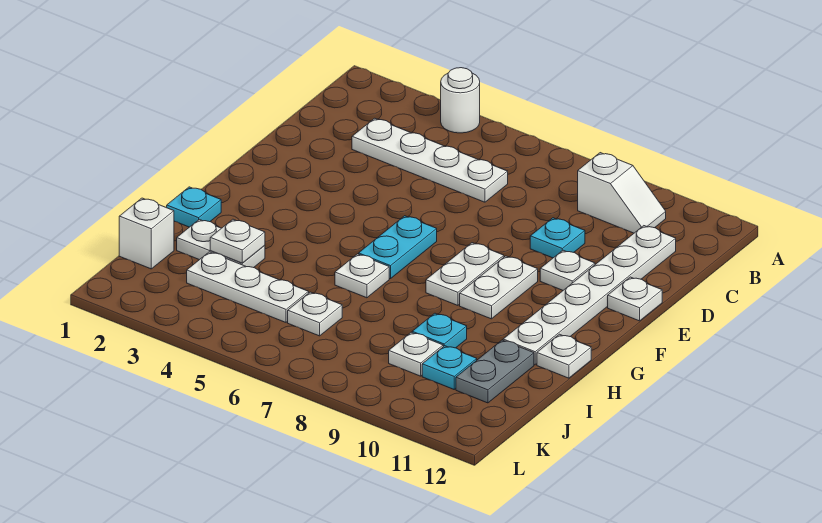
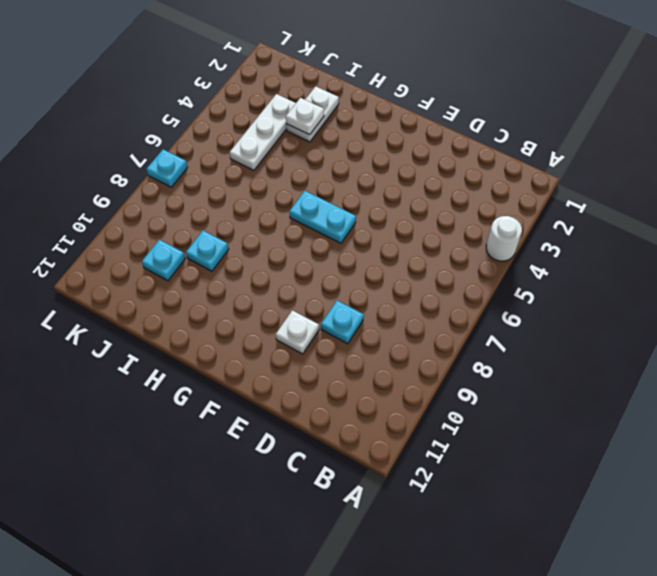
cyan plate L7 level 1 -> cyan plate H1 level 1
none -> white slope B9:B10 level 1 top 9
none -> white plate C3:C6 level 1
none -> white plate C11:H11 level 1

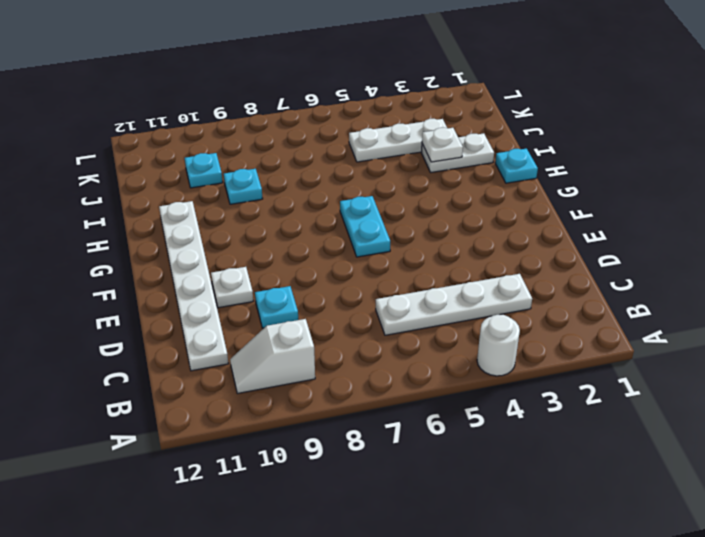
none -> white plate E12 level 1
none -> white plate F8:G8 level 1
none -> white plate F9:G9 level 1

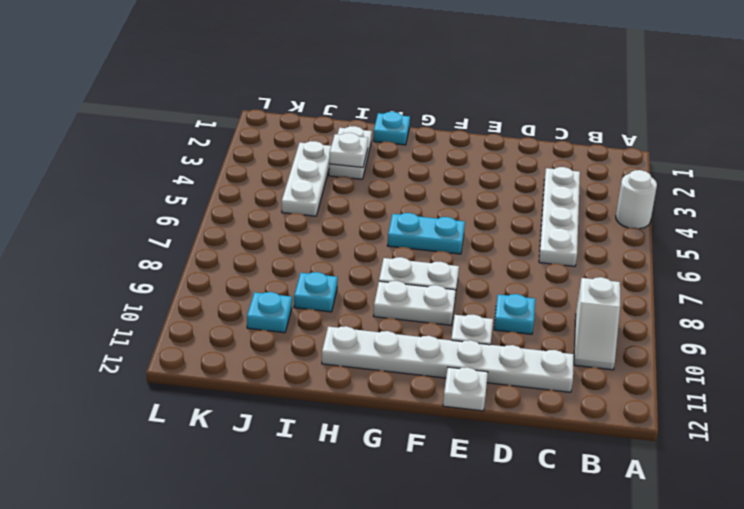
none -> white plate H6 level 1
none -> white plate H12 level 1
none -> grey plate I11:J11 level 1

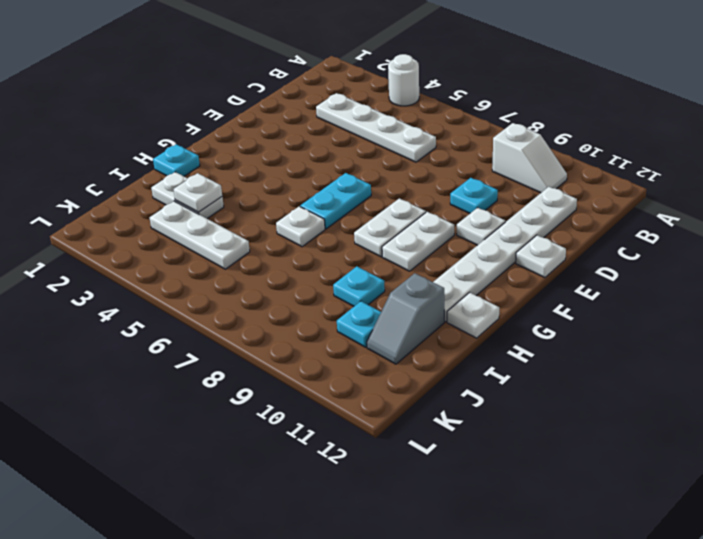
grey slope I11:J11 level 1 top I -> grey plate I11:J11 level 1
none -> white brick J1 level 1
none -> white plate J6 level 1
none -> white plate J9 level 1

